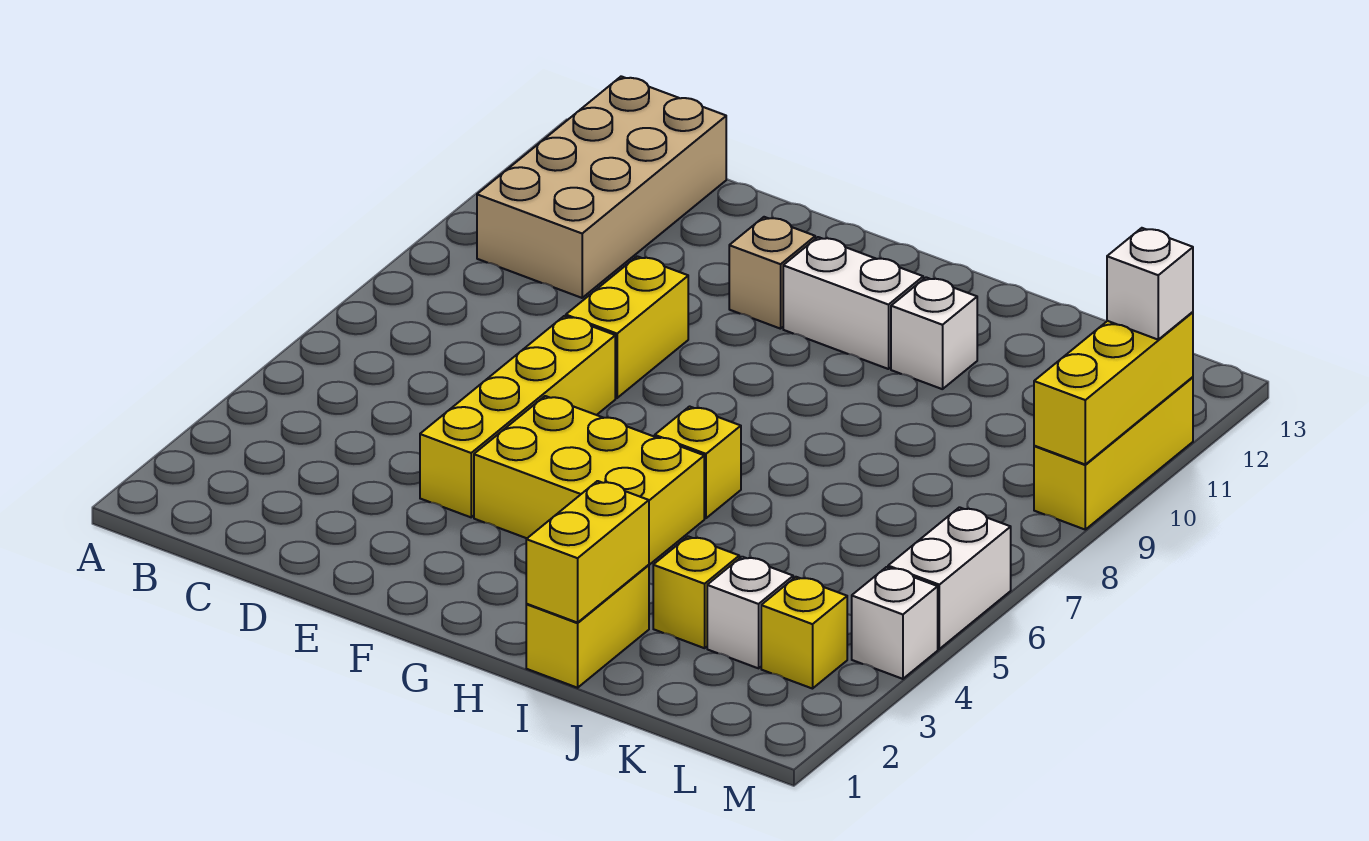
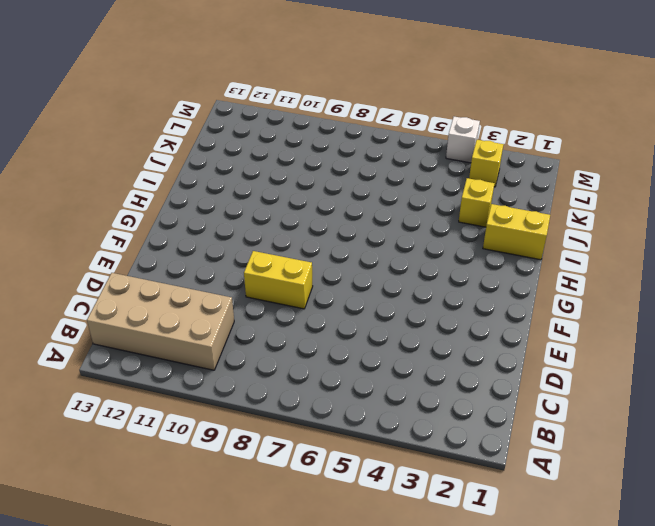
none -> yellow brick E4:E7 level 1
none -> yellow brick F4:H5 level 1
none -> tan brick F11 level 1

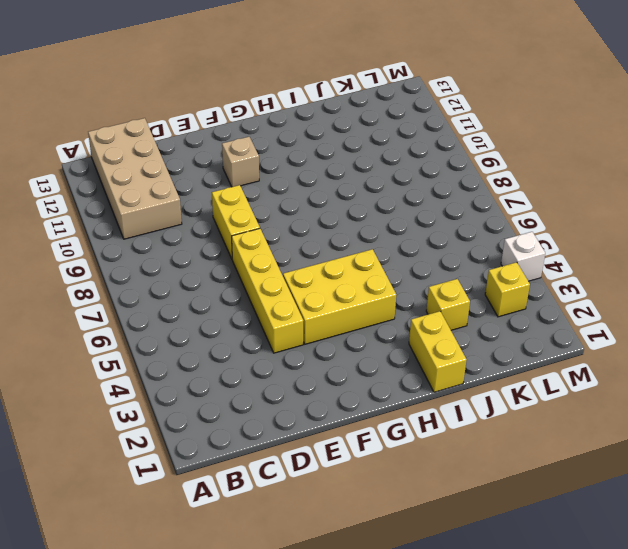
none -> white brick G11:H11 level 1
none -> yellow brick H6 level 1
none -> white brick I11 level 1

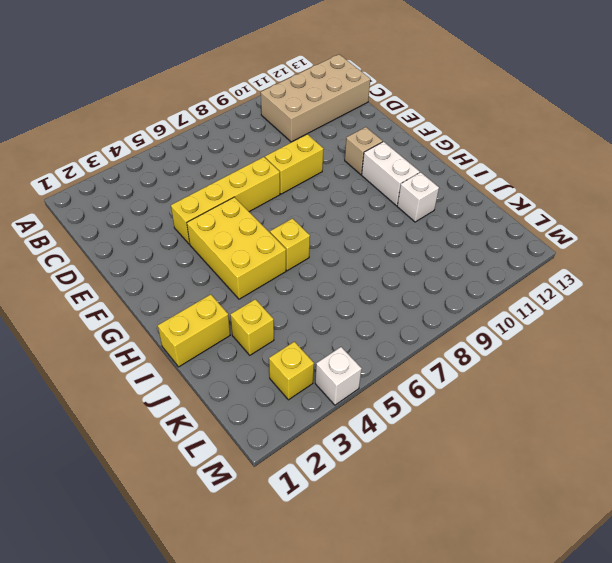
none -> white brick K3 level 1
none -> white brick M5:M6 level 1
none -> yellow brick M9:M11 level 1

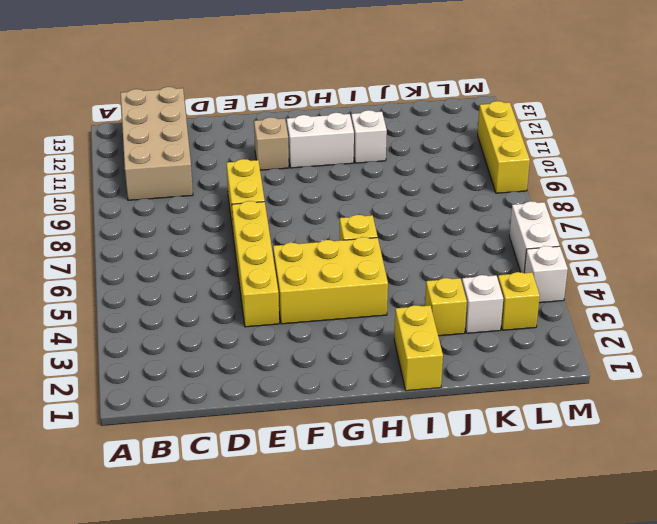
none -> yellow brick I1:I2 level 2
none -> yellow brick M9:M11 level 2
none -> white brick M11 level 3

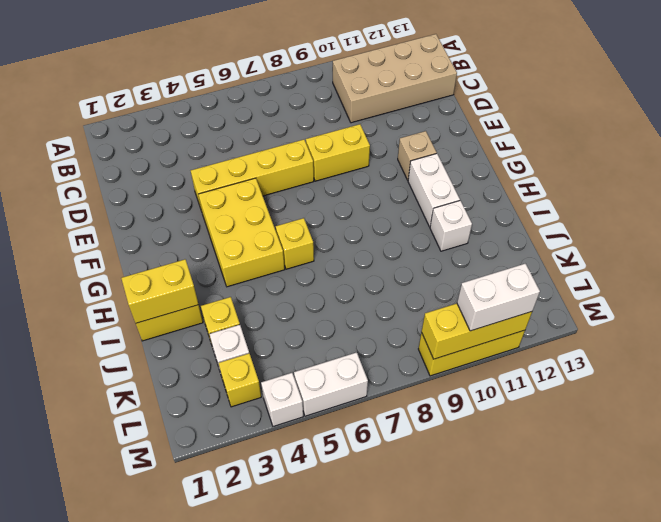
white brick M10:M11 level 3 -> white brick M11 level 3

